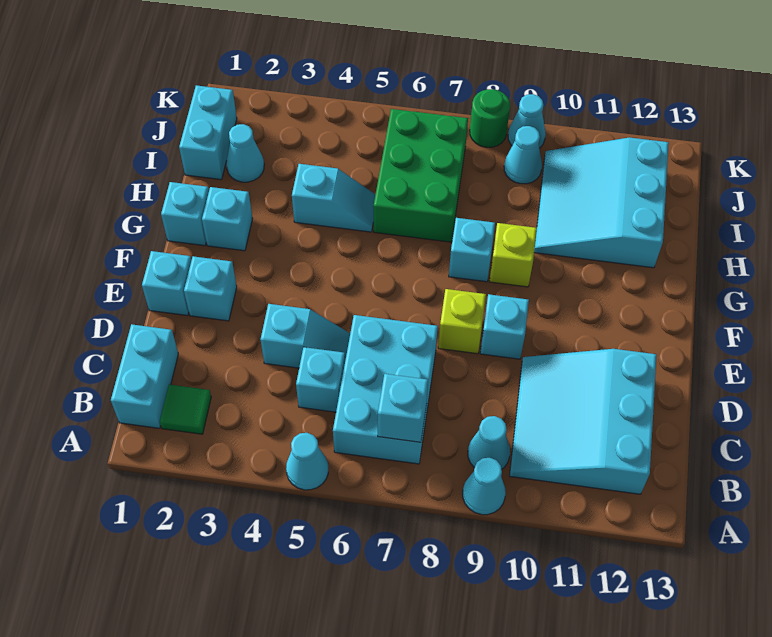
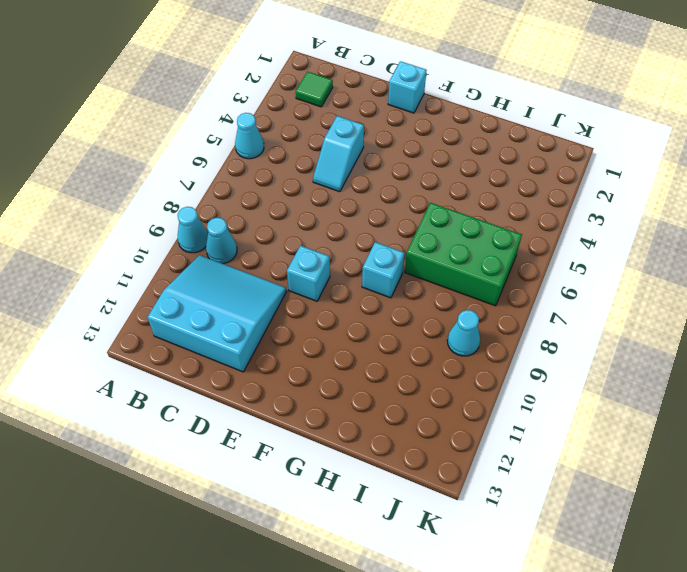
none -> cyan brick B1:C1 level 1
none -> cyan brick B6:D7 level 1
none -> cyan brick C5 level 1

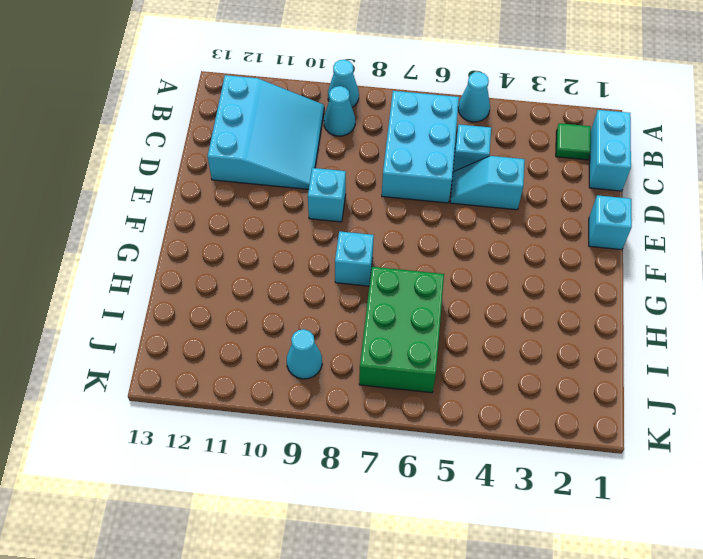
none -> cyan brick E2 level 1
none -> lime brick E8 level 1
none -> cyan brick G1 level 1

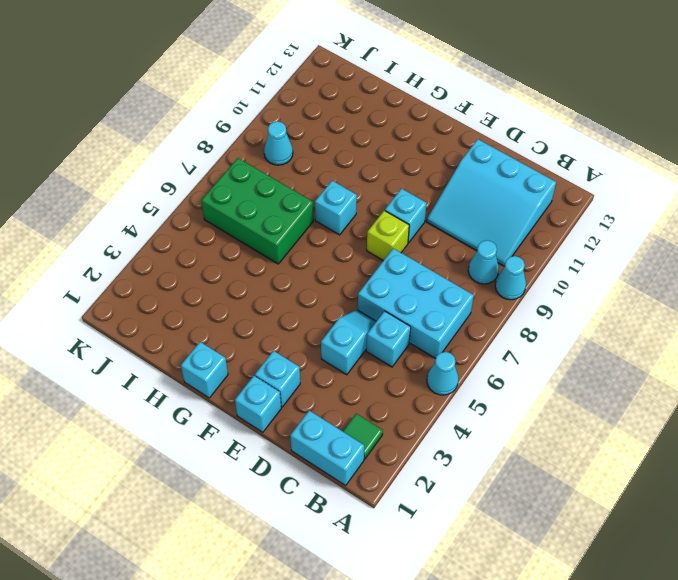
none -> cyan brick G2 level 1
none -> lime brick G9 level 1
none -> cyan slope H4:H5 level 1 top 4

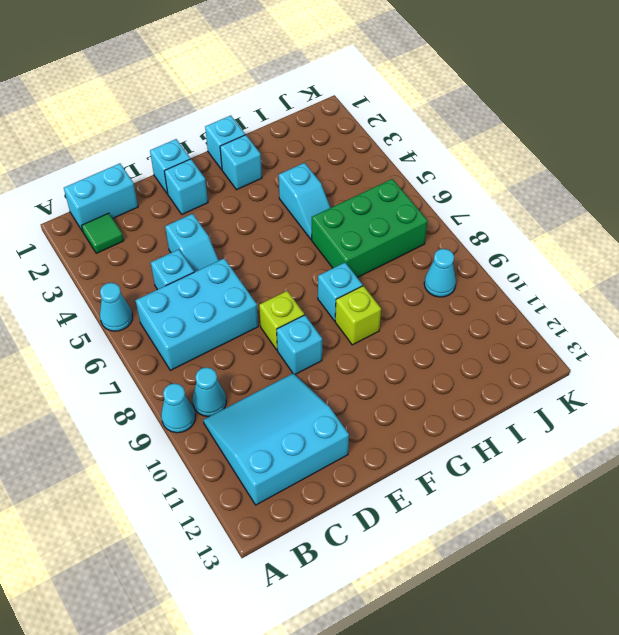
none -> cyan slope H10:J12 level 1 top 12
none -> cyan brick I1:J1 level 1
none -> cyan cone I2 level 1

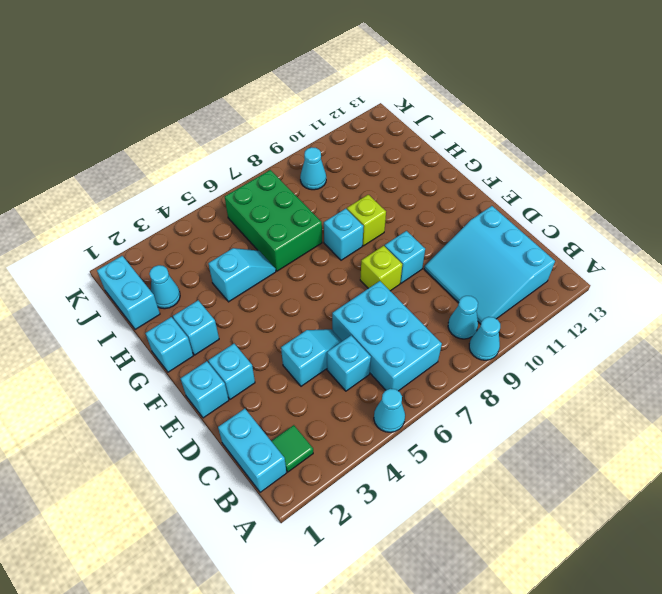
none -> cyan slope H10:J12 level 1 top 12
none -> green round brick K8 level 1
none -> cyan cone K9 level 1

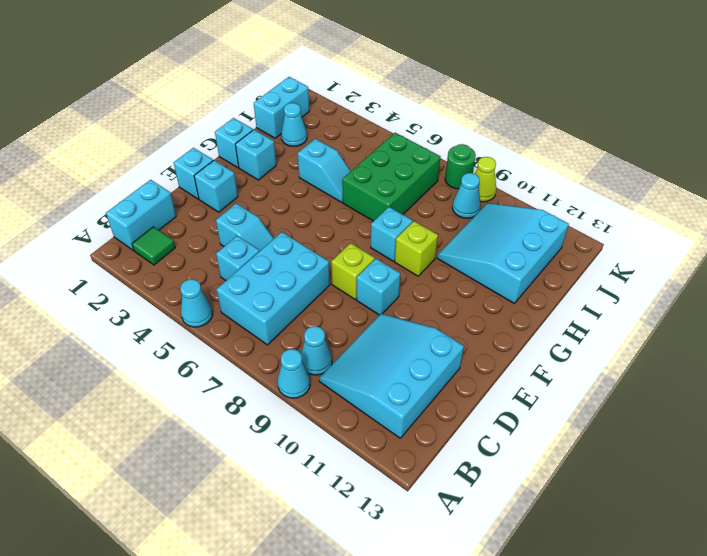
lime cone K9 level 1 -> cyan cone K9 level 1
none -> cyan brick B7 level 2

